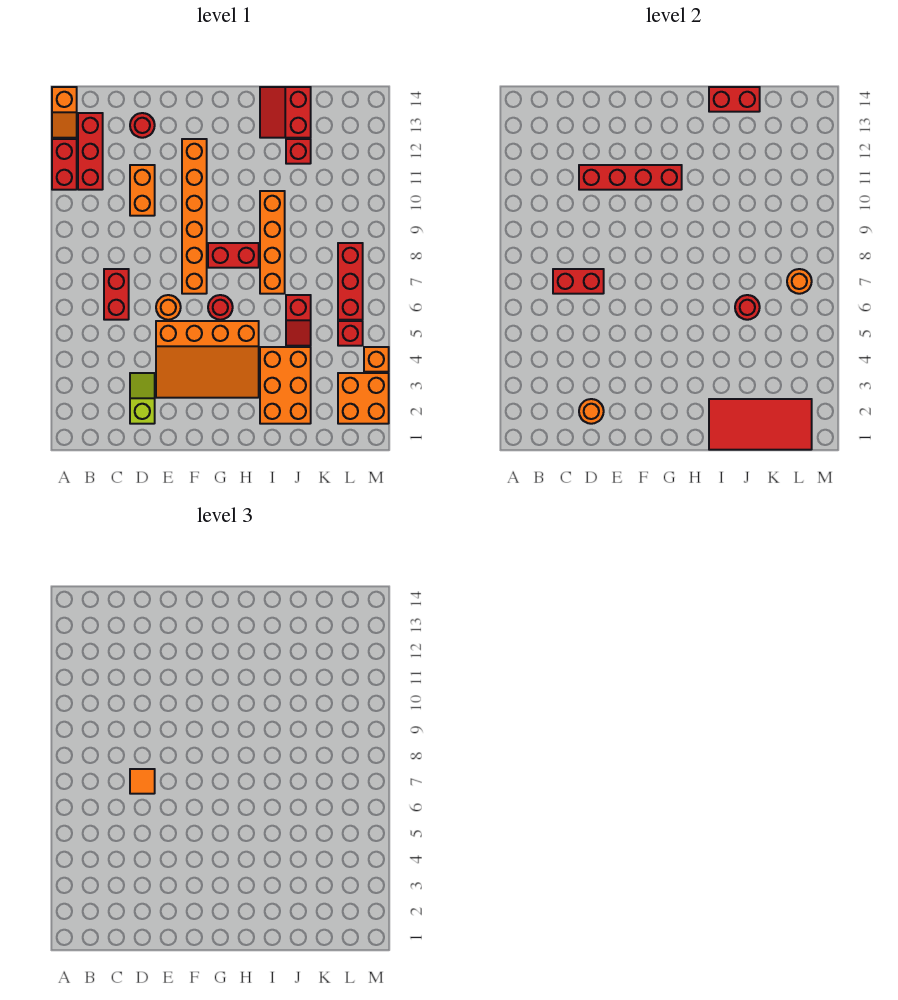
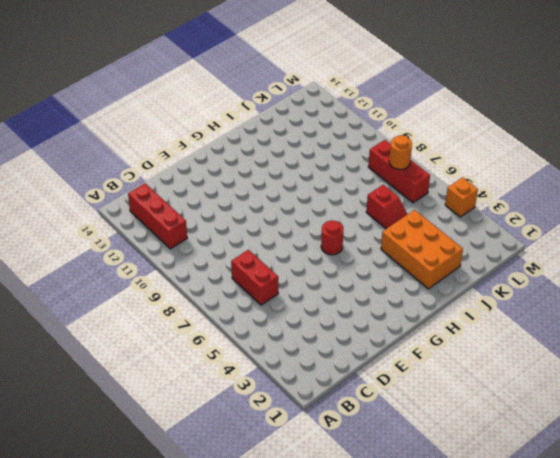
none -> red brick A11:A12 level 1
none -> orange slope A13:A14 level 1 top 14
none -> lime slope D2:D3 level 1 top 2

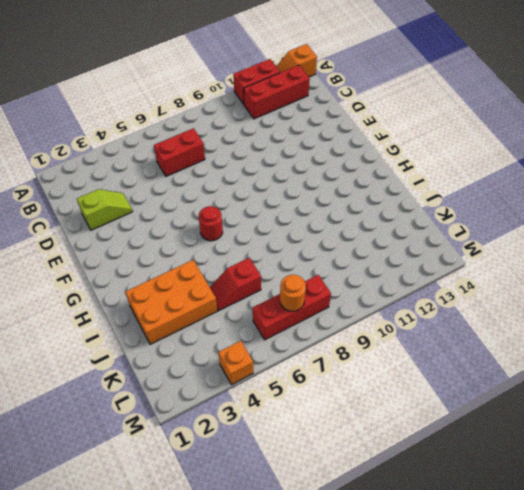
none -> orange brick D10:D11 level 1
none -> red round brick D13 level 1
none -> orange slope E3:H5 level 1 top 5

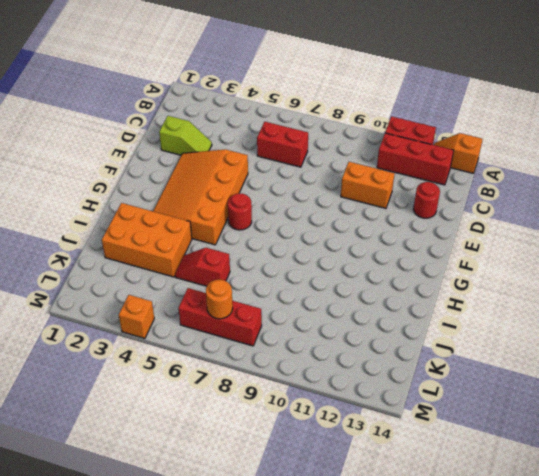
none -> orange round brick E6 level 1
none -> orange brick F7:F12 level 1
none -> red brick G8:H8 level 1

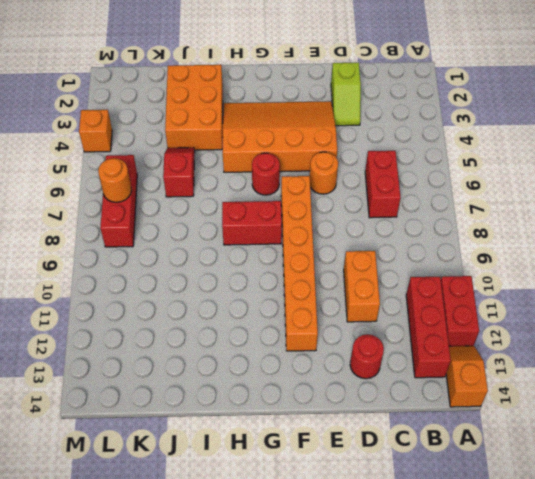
none -> orange brick I7:I10 level 1
none -> red slope I13:J14 level 1 top J
none -> red brick J12 level 1

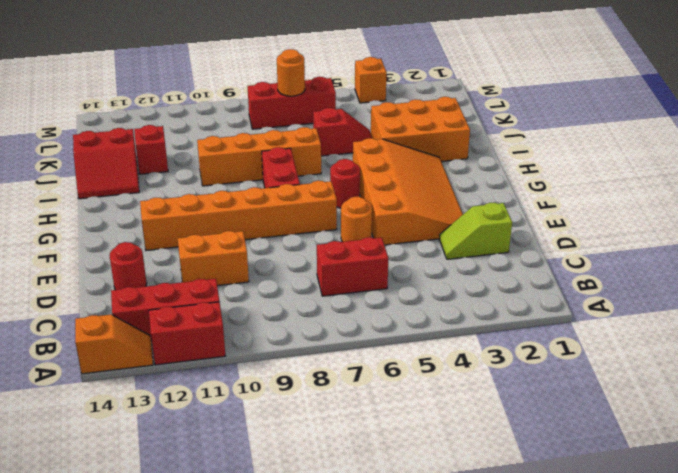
none -> orange brick L2:M3 level 1
none -> red brick L5 level 1
none -> red brick C7:D7 level 2

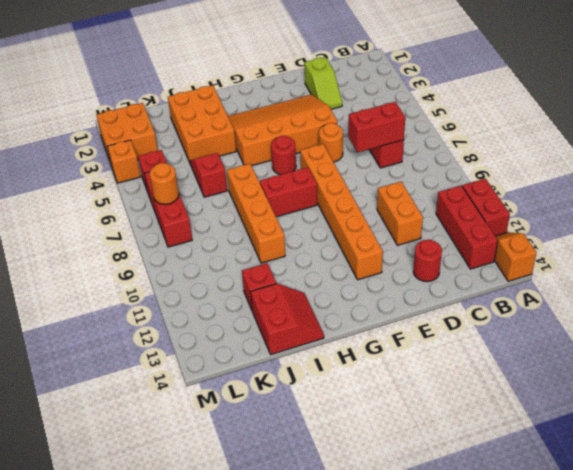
none -> orange round brick D2 level 2
none -> red brick D11:G11 level 2
none -> red tile I1:L2 level 2

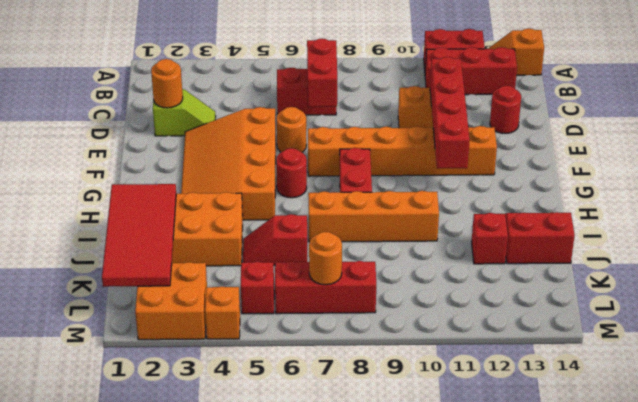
none -> red brick I14:J14 level 2
none -> red round brick J6 level 2
none -> orange tile D7 level 3

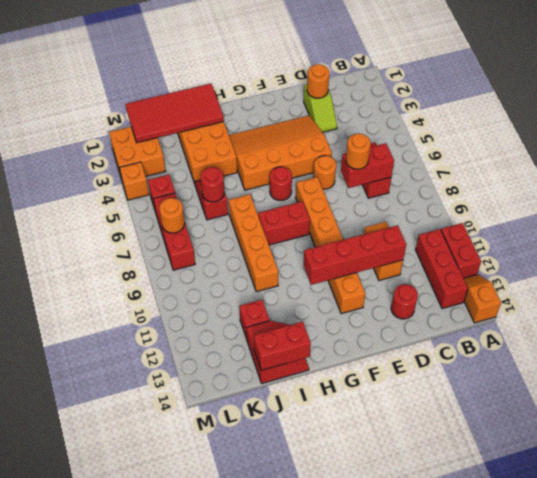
orange round brick D7 level 3 -> orange tile D7 level 3

